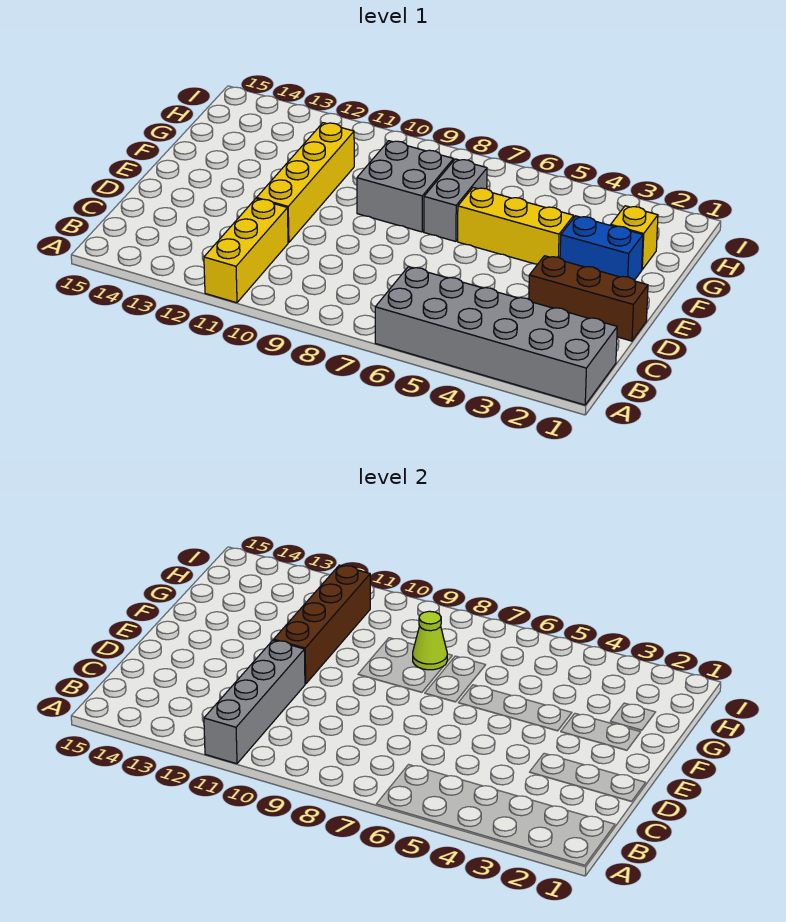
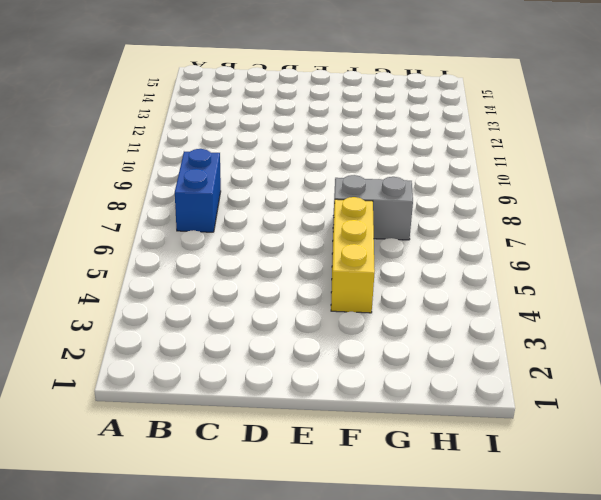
blue brick B7:B8 level 1 -> blue brick F2:F3 level 1
none -> grey brick A1:B6 level 1
none -> yellow brick A11:C11 level 1
none -> brown brick D1:D3 level 1

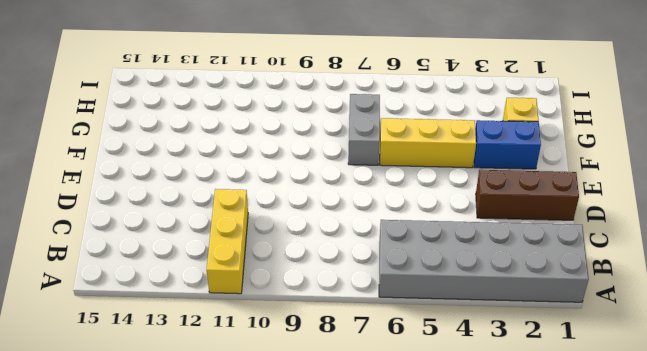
none -> yellow brick D11:G11 level 1
none -> grey brick F8:G9 level 1
none -> grey brick A11:D11 level 2

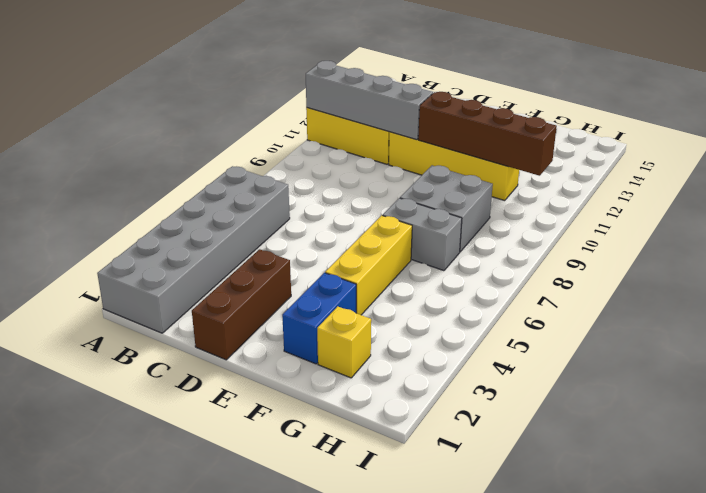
none -> lime cone G8 level 2

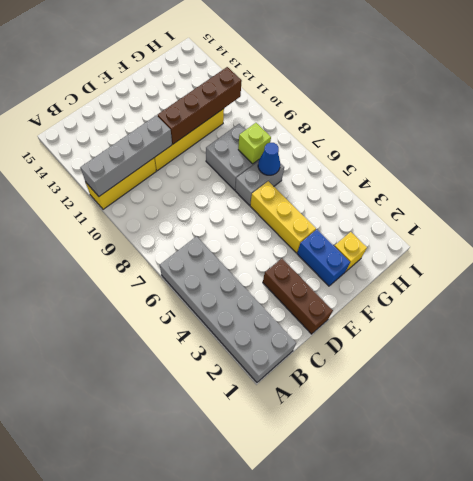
blue cone G7 level 2 -> none
lime brick G8 level 2 -> lime cone G8 level 2

